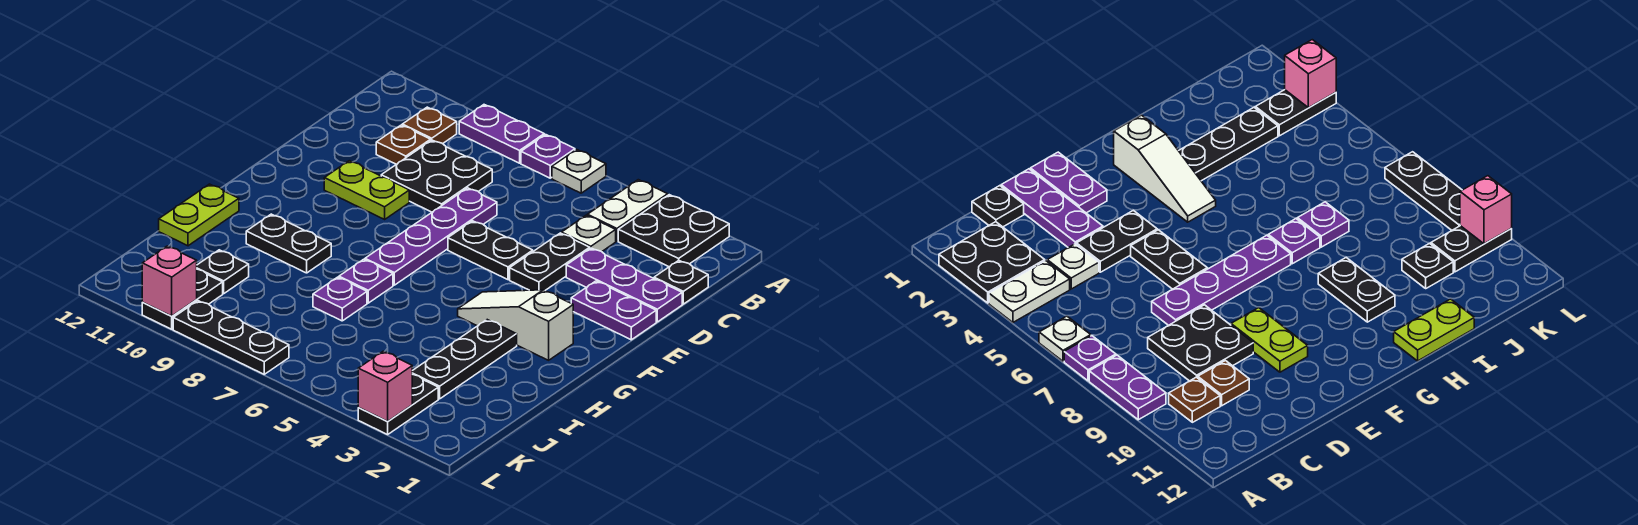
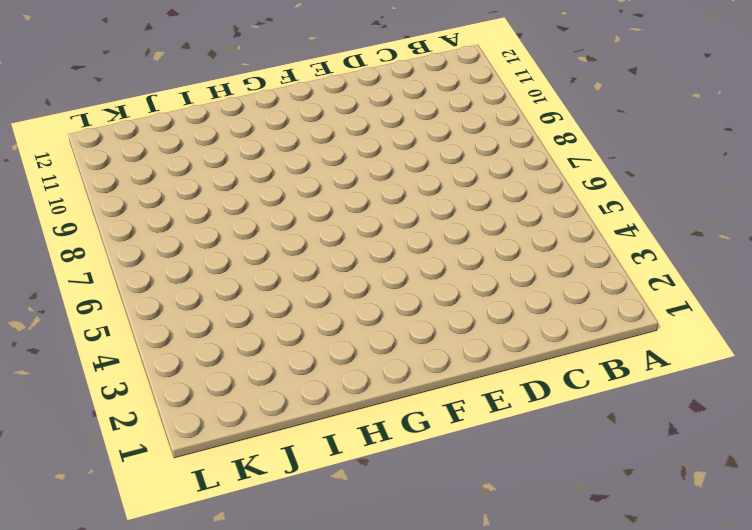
none -> black plate A2:B3 level 1
none -> white plate A4:B4 level 1
none -> white plate A6 level 1

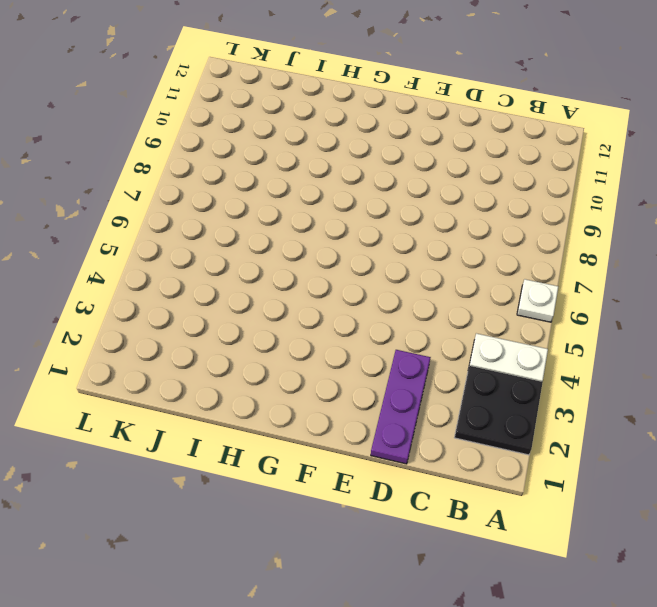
none -> purple plate A7 level 1
none -> purple plate A8:A9 level 1
none -> brown plate B10 level 1

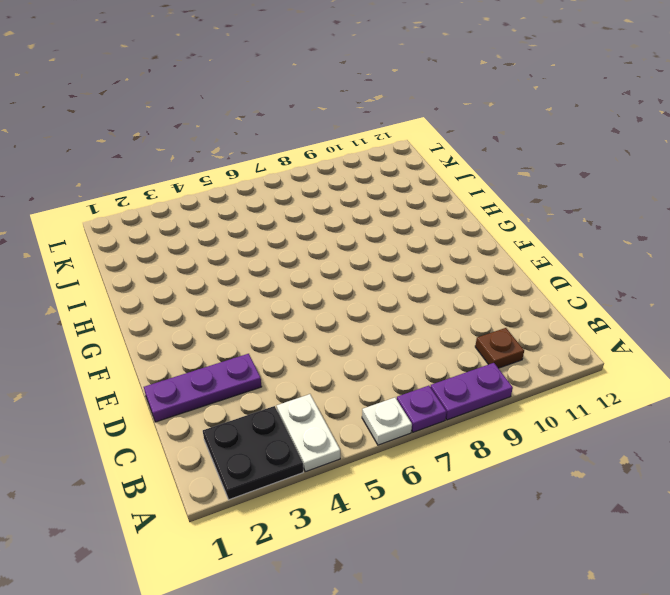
none -> black plate C1 level 1
none -> white plate C4 level 1
none -> black plate C8:D9 level 1

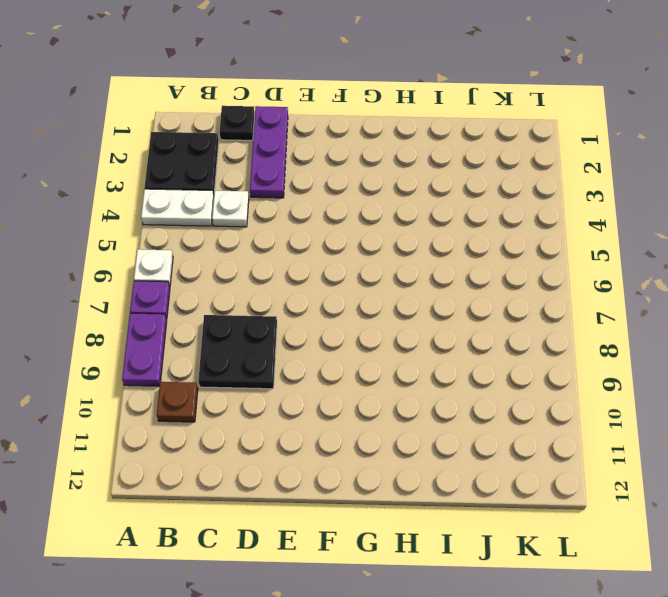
none -> brown plate C10 level 1
none -> black plate D4:E4 level 1
none -> purple plate D7:G7 level 1

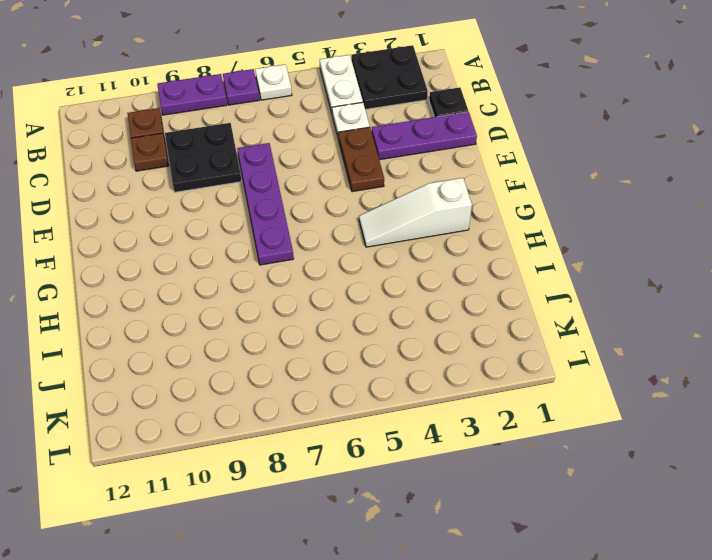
brown plate D4:E4 level 1 -> black plate D4:E4 level 1
none -> purple plate E1:E2 level 1
none -> black plate E5:E6 level 1
none -> lime plate E9:E10 level 1

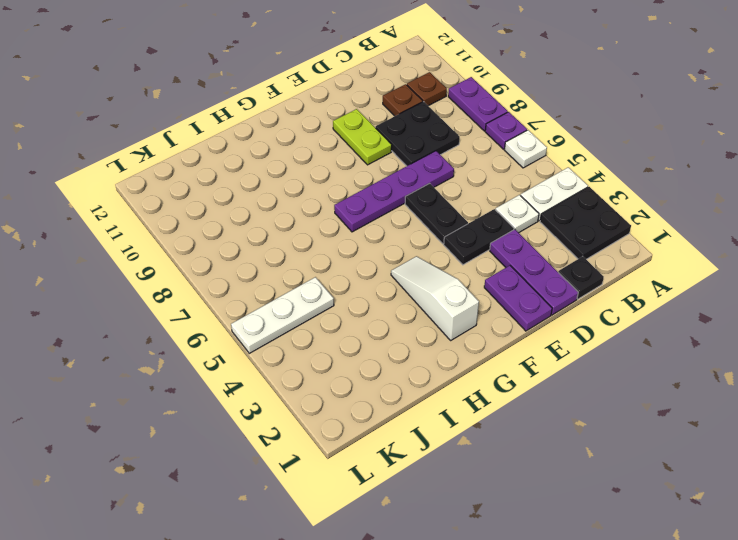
white plate J5:L5 level 1 -> none
none -> black plate H3:J3 level 1
none -> purple plate H7 level 1
none -> black plate H9:H10 level 1

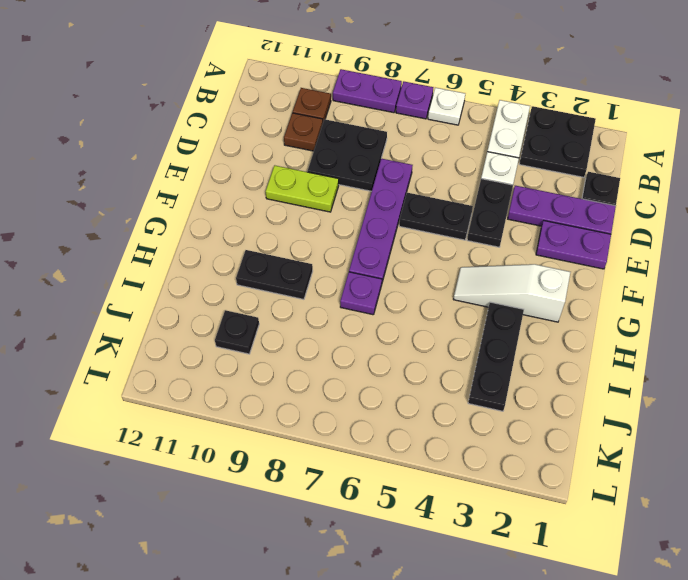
none -> lime plate H12:I12 level 1
none -> purple plate I7 level 1
none -> black plate K3:L3 level 1

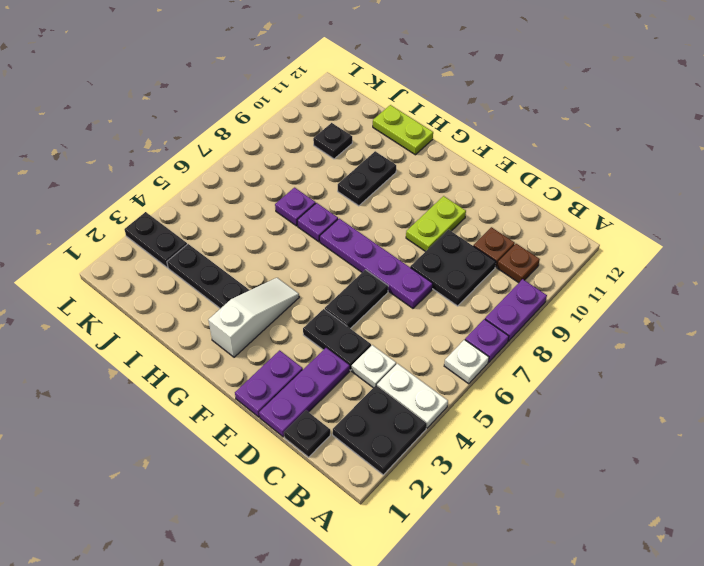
none -> black plate K10:L10 level 1
none -> black plate L7:L9 level 1
none -> pink brick L3 level 2

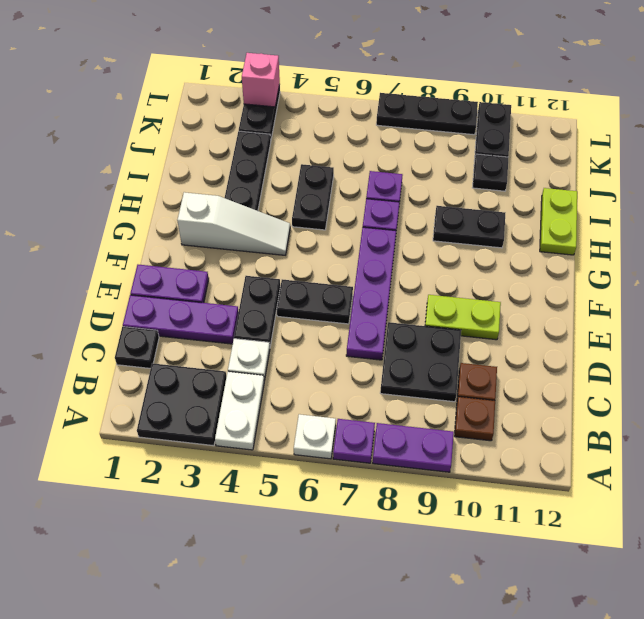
black plate H5:I5 level 1 -> none
none -> pink brick L10 level 2

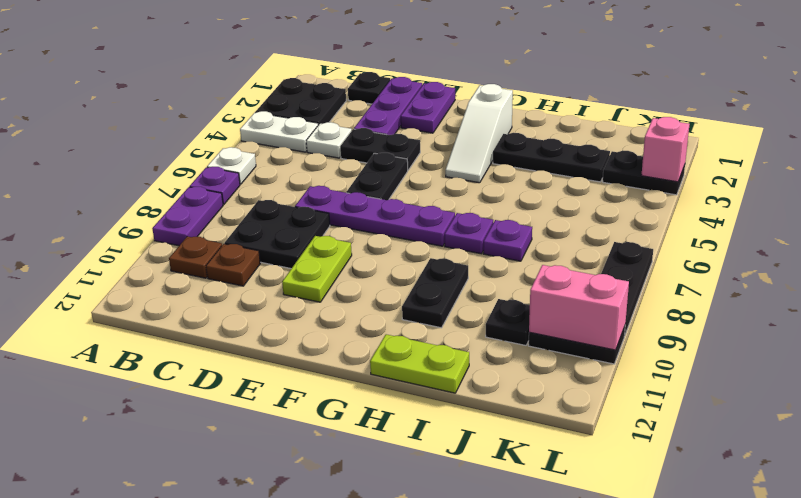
pink brick K10:L10 level 2 -> pink brick L10 level 2

